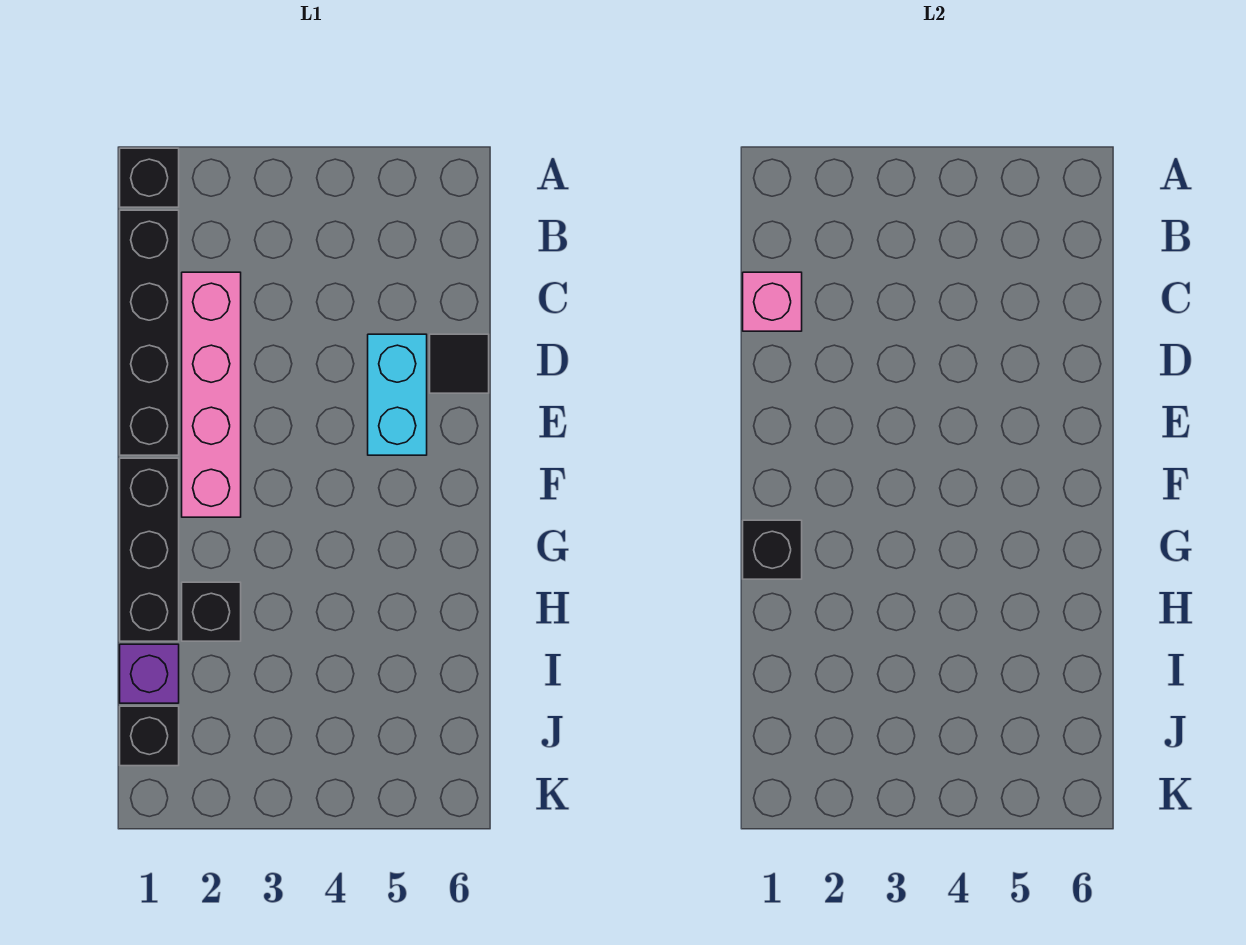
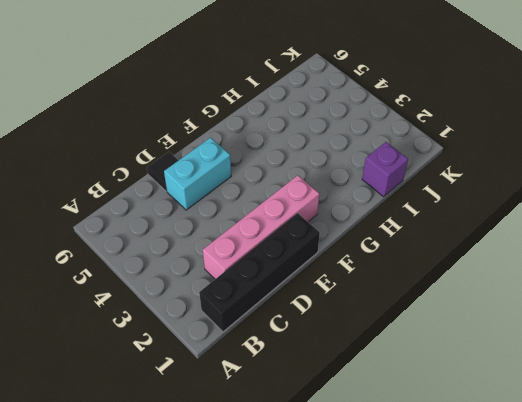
none -> black brick A1 level 1
none -> black brick F1:H1 level 1

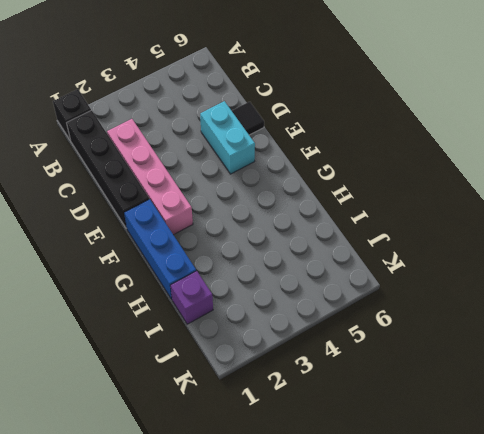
blue brick F1:H1 level 1 -> black brick F1:H1 level 1
none -> black brick H2 level 1
none -> black brick J1 level 1

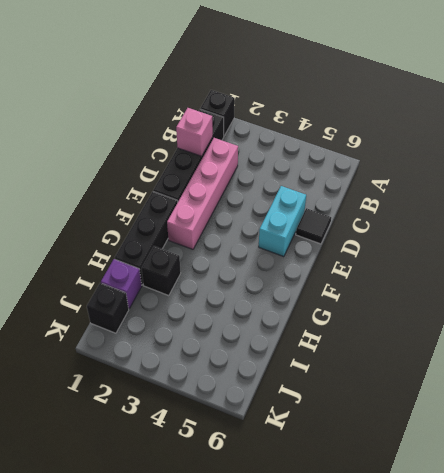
none -> black brick G1 level 2

